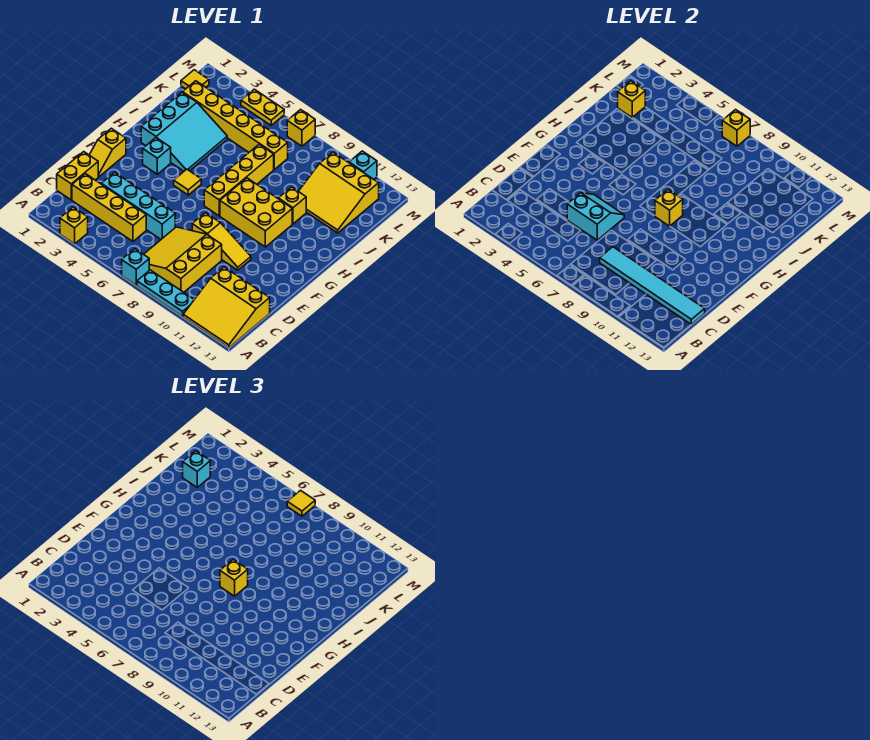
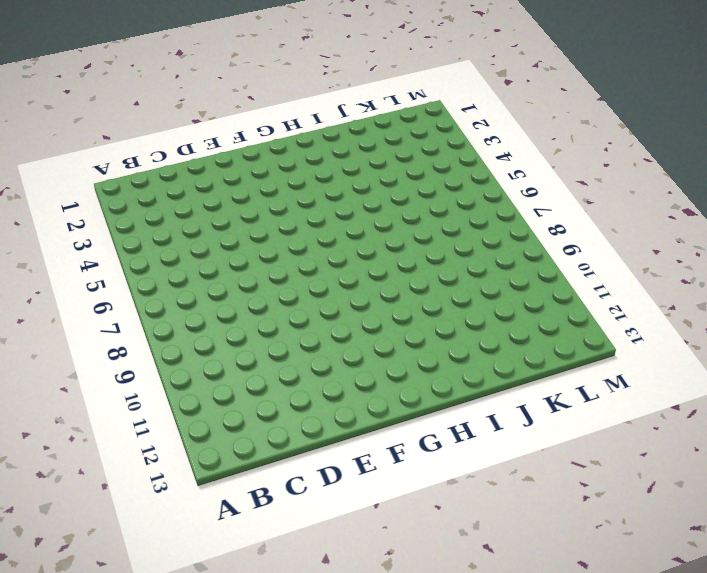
none -> yellow brick A3 level 1
none -> cyan brick A7 level 1
none -> cyan plate A8:A10 level 1
none -> yellow slope A11:C13 level 1 top C

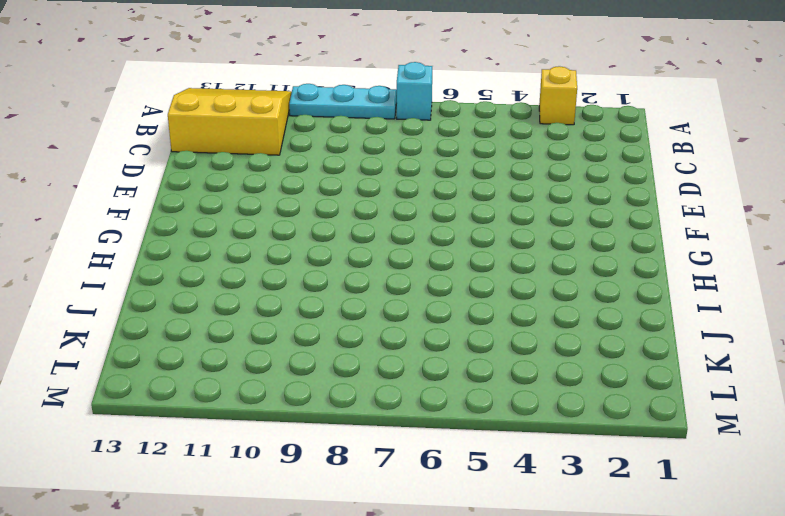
none -> yellow slope B7:D9 level 1 top 9
none -> yellow brick C1:D1 level 1
none -> yellow brick C2:C5 level 1
none -> cyan brick D3:D6 level 1

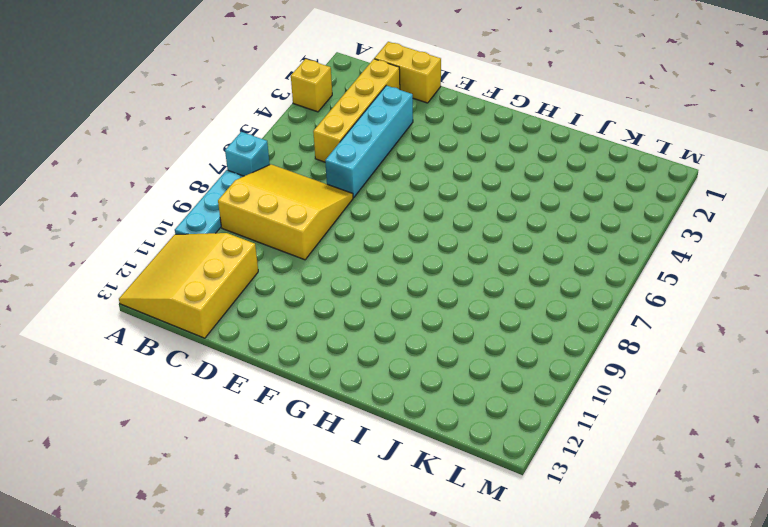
none -> yellow slope E1:F1 level 1 top F
none -> yellow slope E8:E10 level 1 top 8
none -> cyan brick G3 level 1
none -> yellow tile G5 level 1

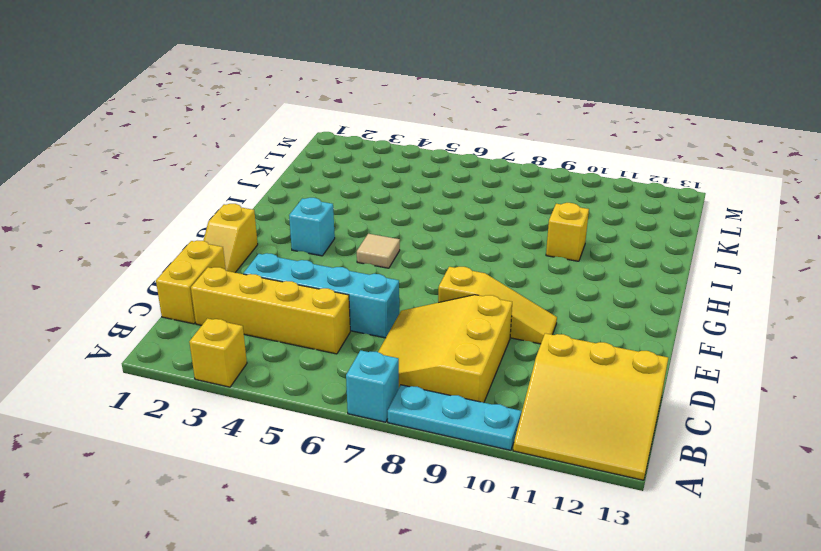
tan tile G5 level 1 -> yellow tile G5 level 1
none -> yellow brick G7:J7 level 1
none -> yellow brick G8:H10 level 1
none -> cyan slope H2:J4 level 1 top 2
none -> yellow slope J10:L12 level 1 top L

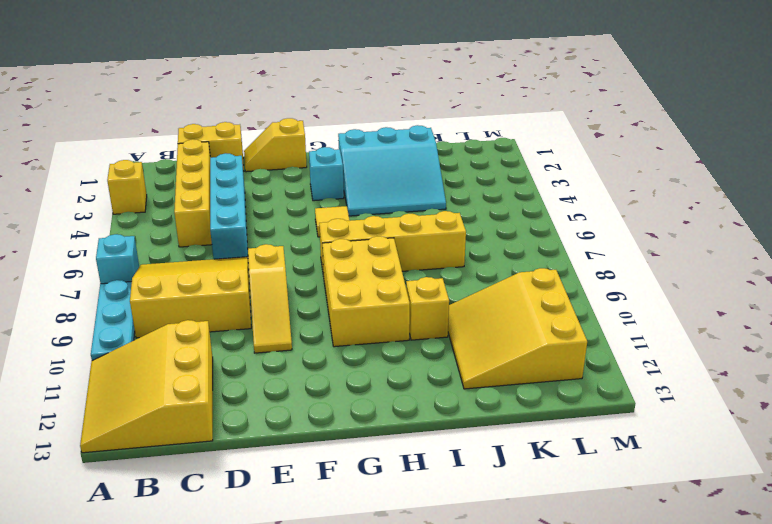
none -> yellow brick K2:K7 level 1
none -> yellow tile L1 level 1
none -> yellow plate M4:M5 level 1
none -> yellow brick M7 level 1

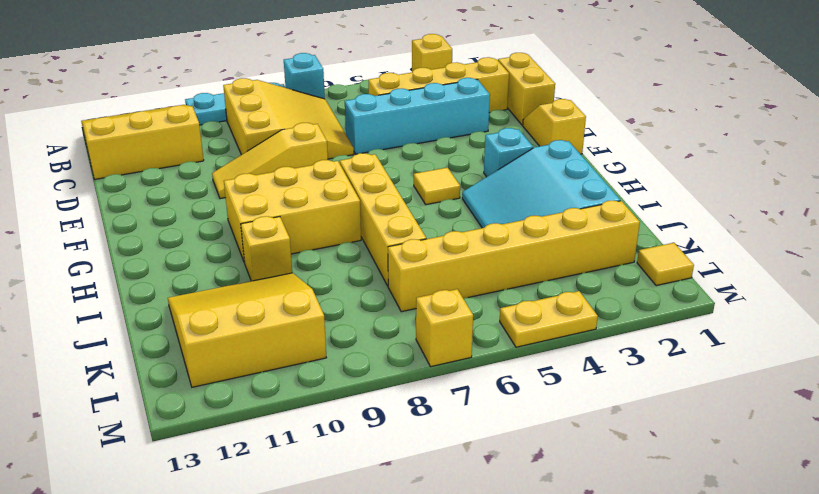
none -> cyan brick M11 level 1
none -> cyan tile C8:C13 level 2
none -> cyan slope D5:E6 level 2 top D
none -> yellow brick G8 level 2

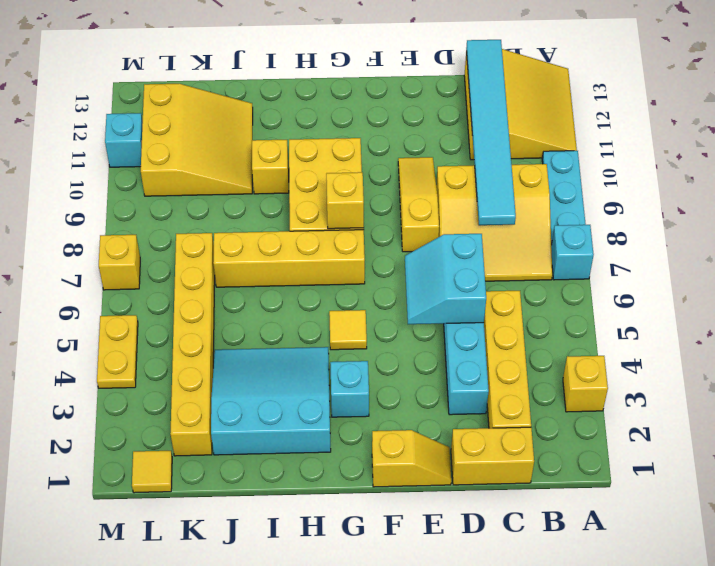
none -> yellow brick K2 level 2
none -> yellow brick M7 level 2
none -> yellow brick G8 level 3
none -> cyan brick K2 level 3

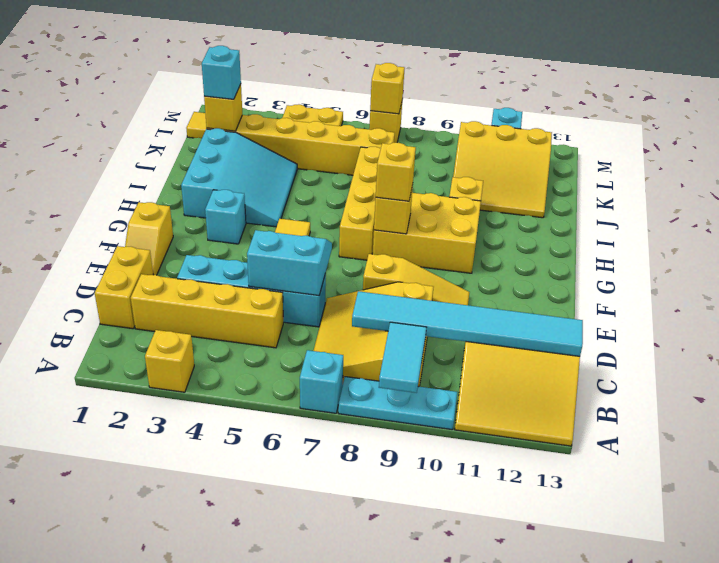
cyan tile A9:B9 level 2 -> none
none -> yellow tile M7 level 3

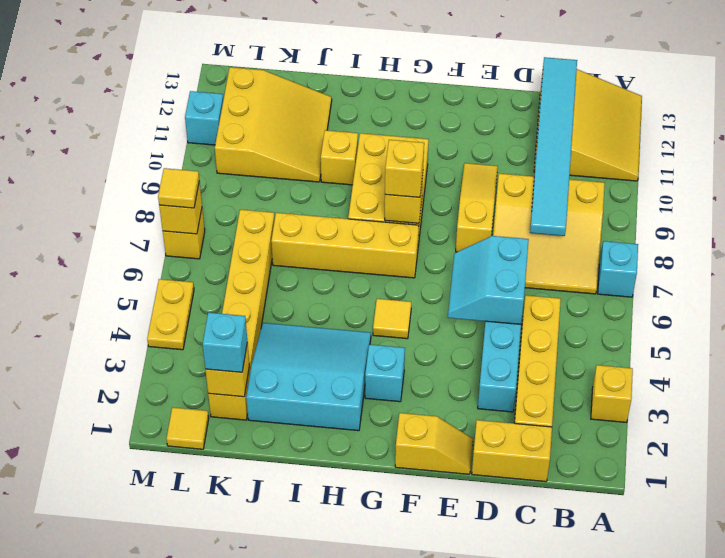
none -> cyan plate A8:A10 level 1

